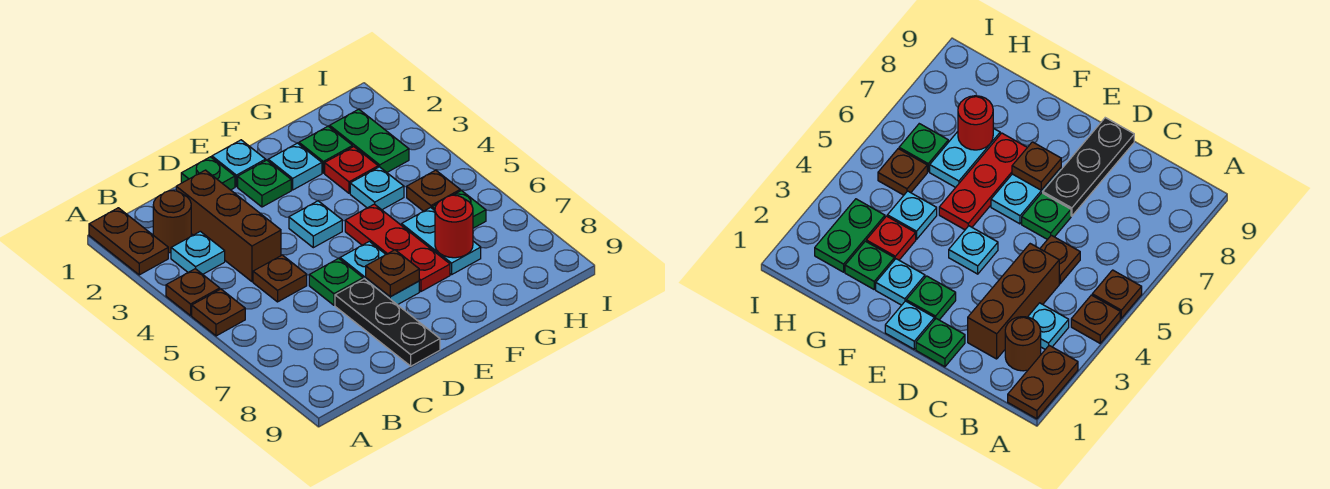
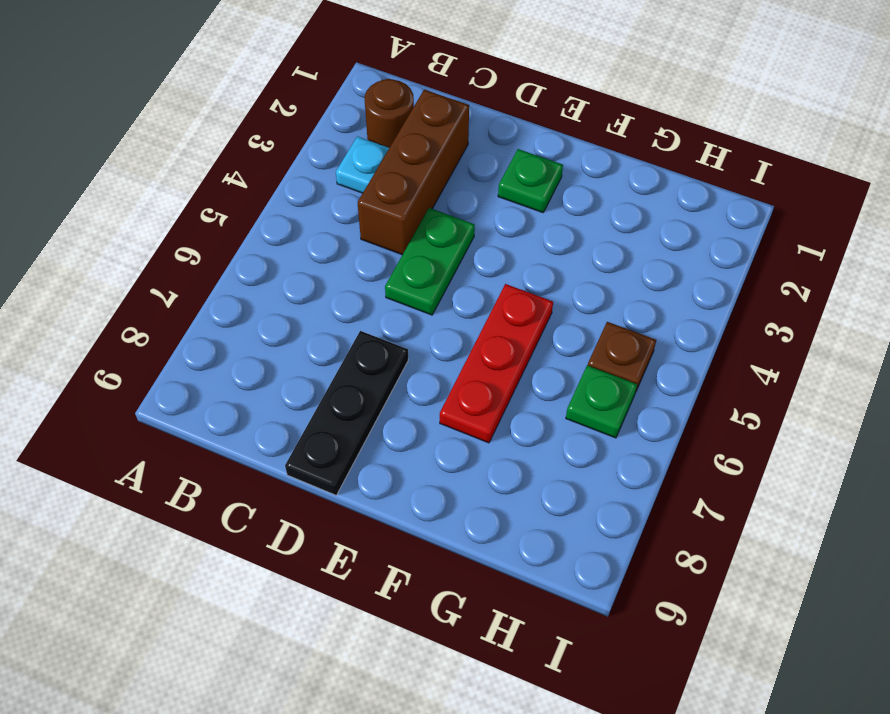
green plate D4:D5 level 1 -> green plate H2:H3 level 1
none -> brown plate A1:A2 level 1
none -> brown plate A4 level 1
none -> brown plate A5 level 1

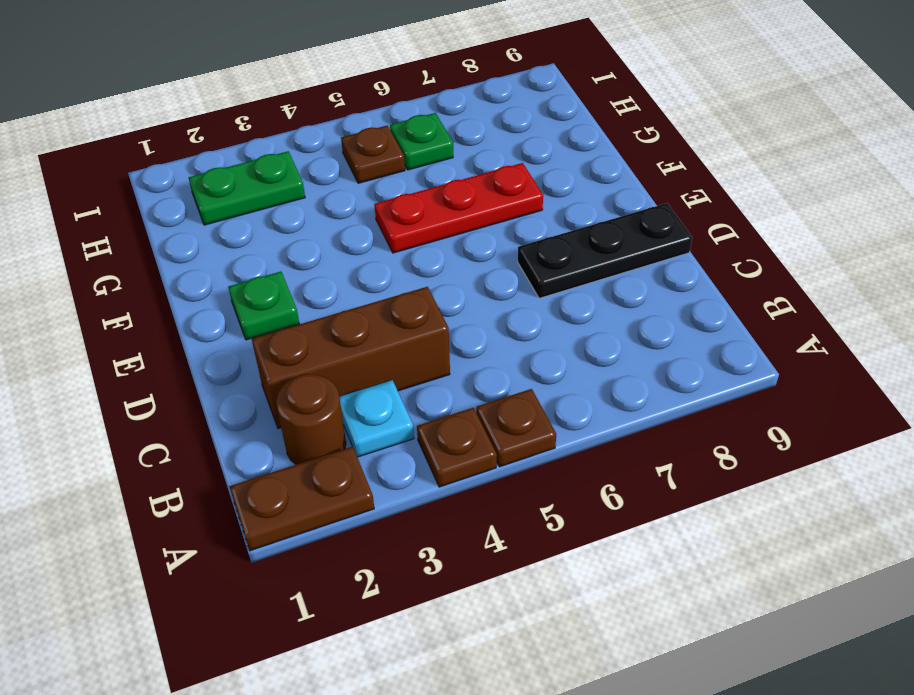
none -> brown plate C5 level 1
none -> green plate D1 level 1
none -> green plate D6 level 1

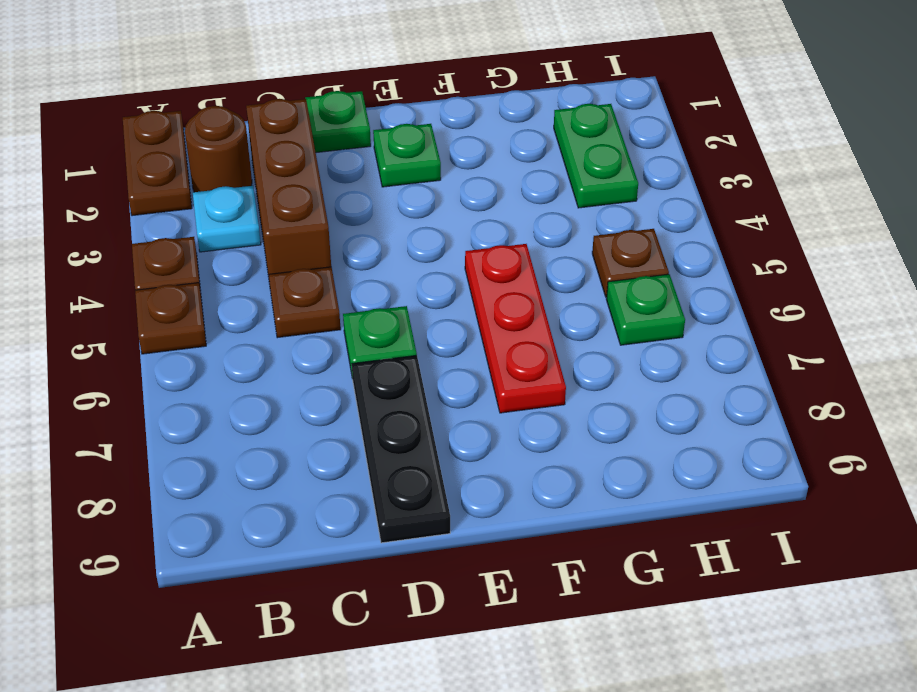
none -> cyan plate E1 level 1
none -> cyan plate E4 level 1
none -> cyan plate E6:E7 level 1

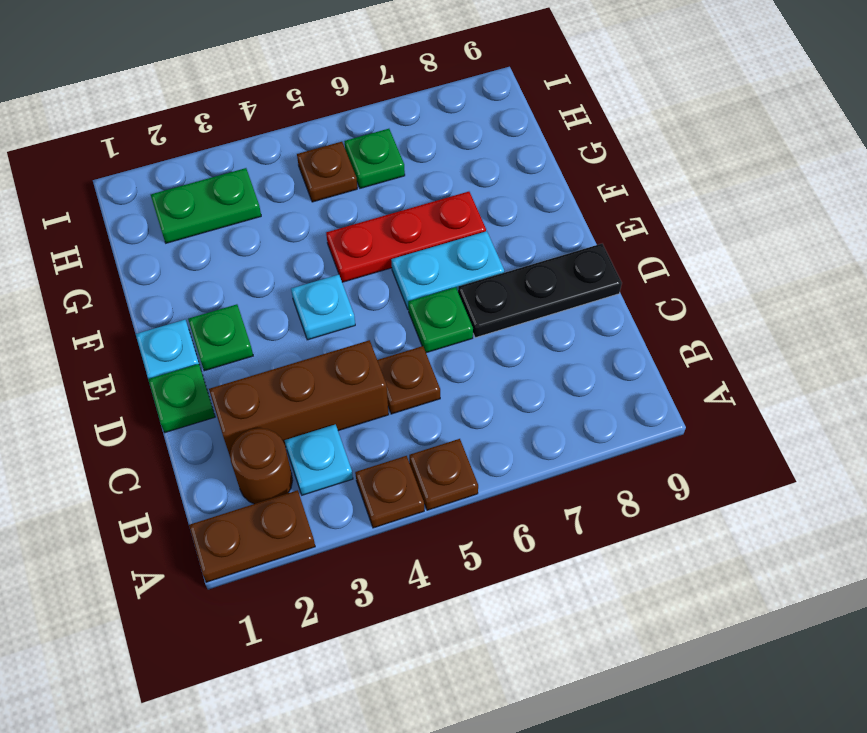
none -> cyan plate F2 level 1
none -> green plate G2 level 1
none -> red plate G3 level 1

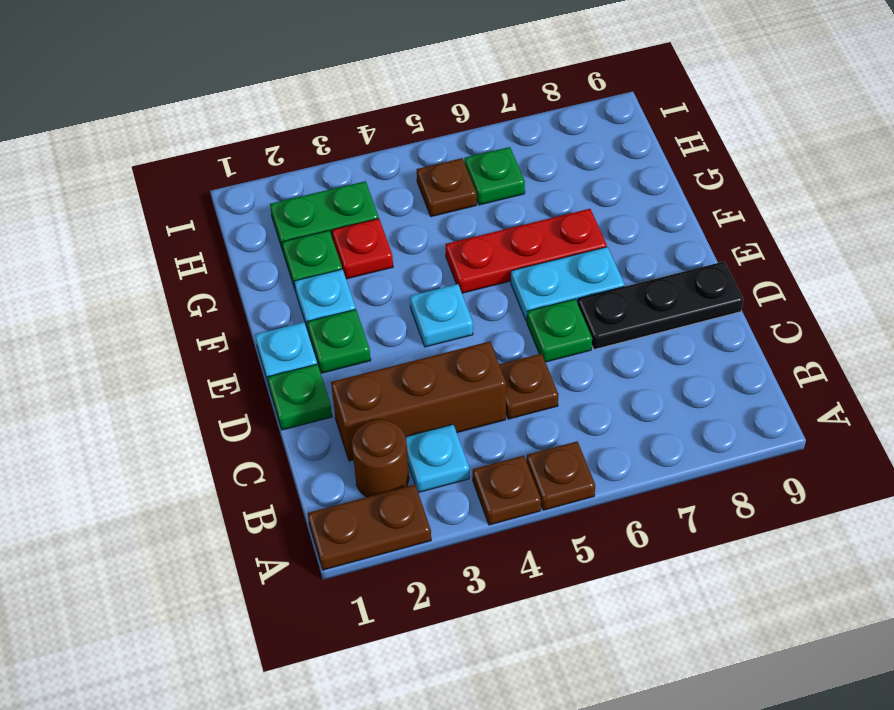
none -> cyan plate G4 level 1
none -> cyan plate G6:G7 level 1
none -> brown plate E7 level 2

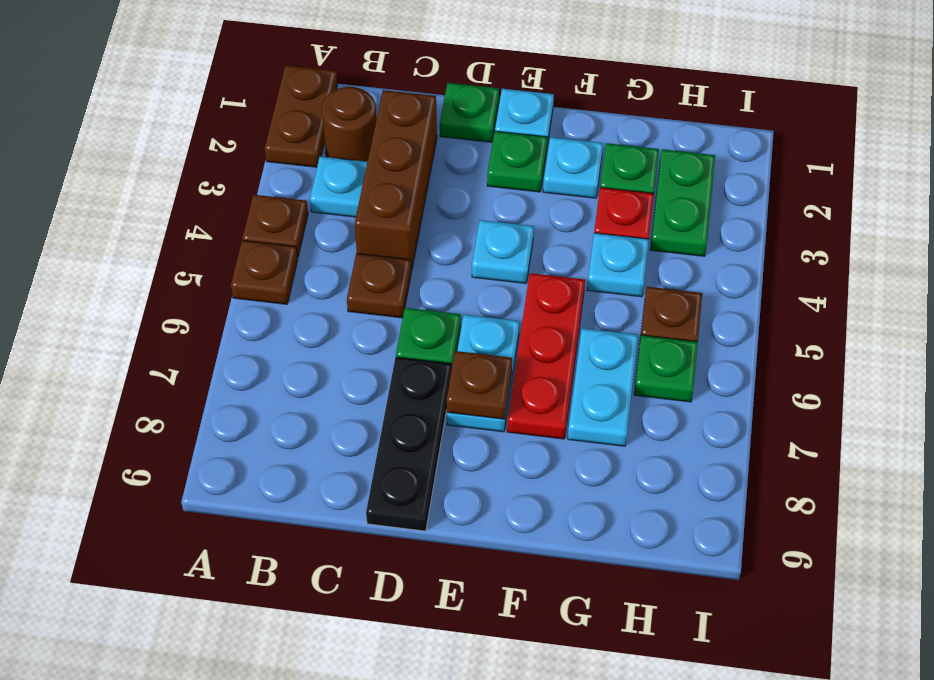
none -> red round brick G7 level 2

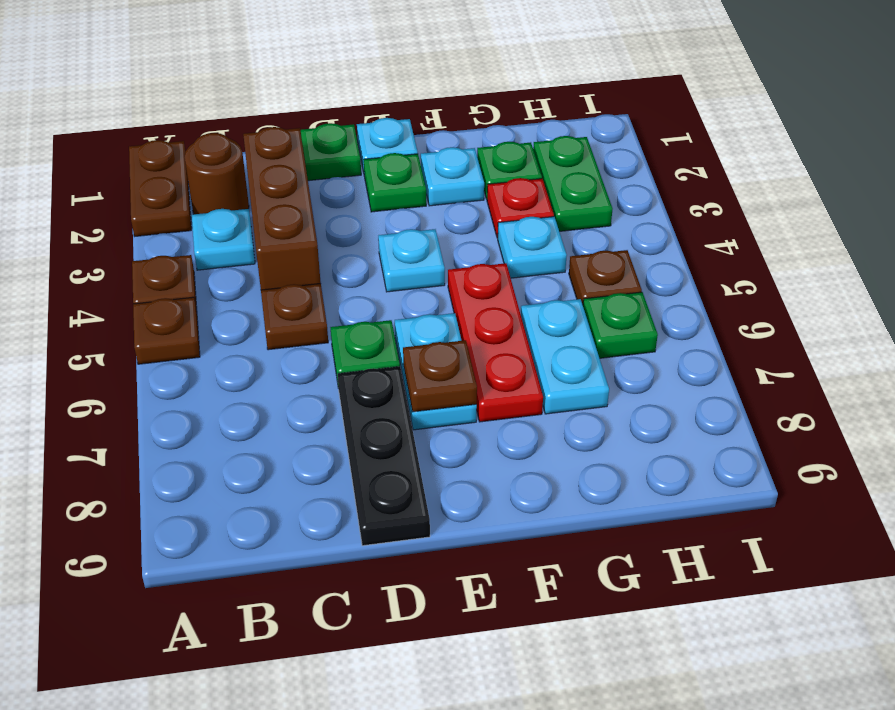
none -> red round brick G7 level 2

